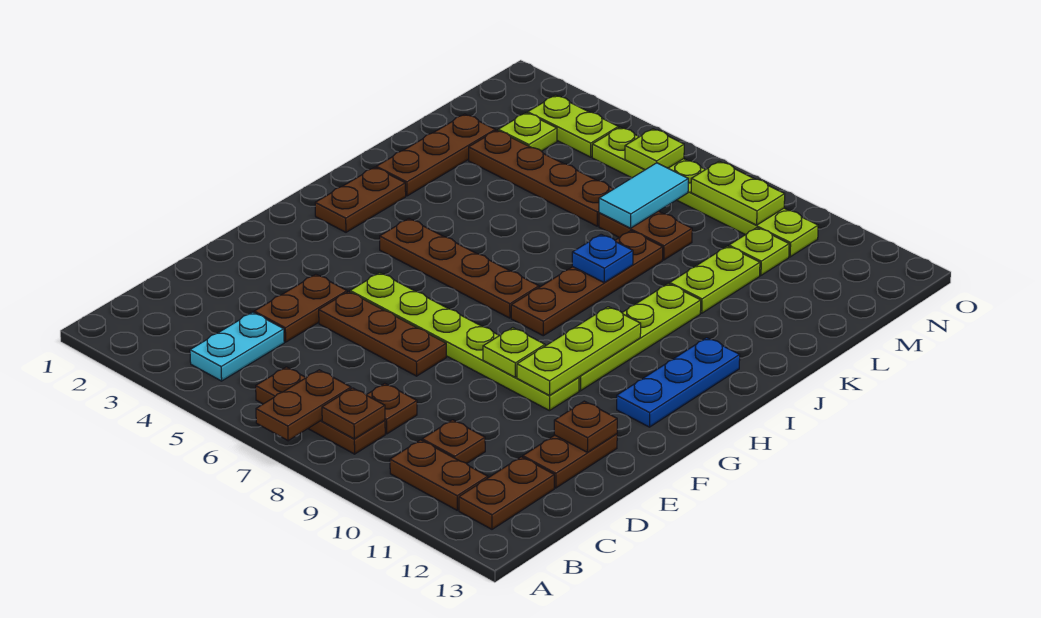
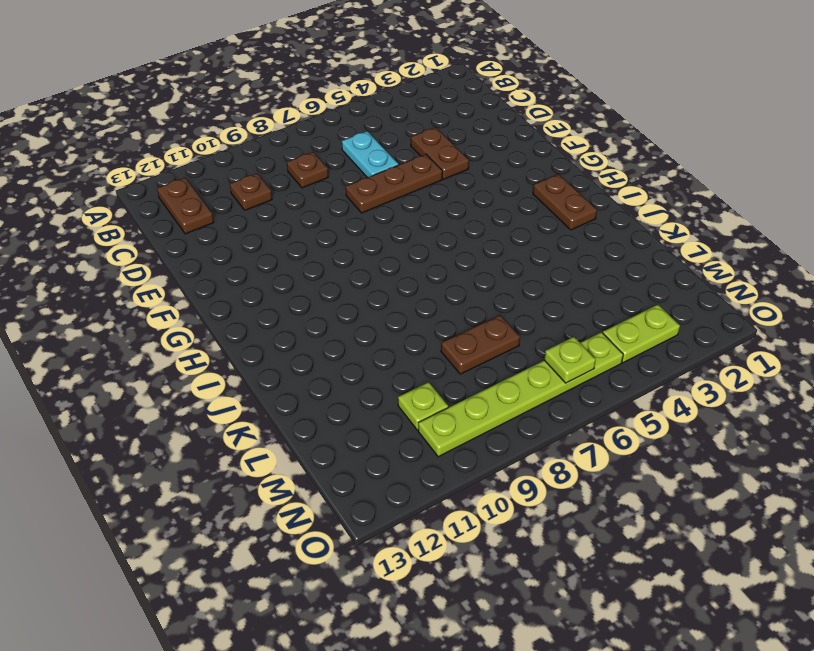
cyan plate C6:D6 level 1 -> cyan plate B4:C4 level 1
none -> brown plate B6:B8 level 1
none -> brown plate B10:B11 level 1
none -> brown plate D12:E12 level 1
none -> lime plate F5:F10 level 1

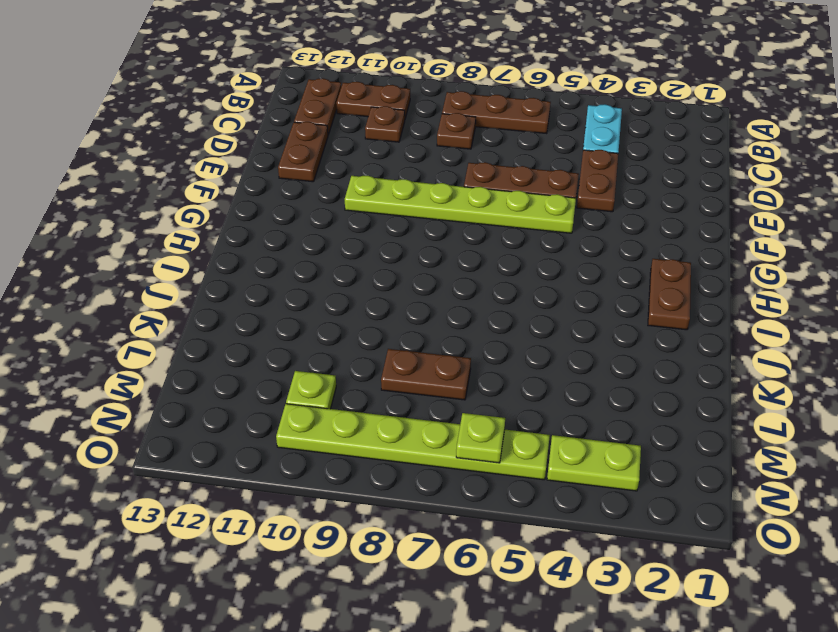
none -> lime plate G10:J10 level 1
none -> blue plate G12:I12 level 1
none -> brown plate H4:H7 level 1
none -> brown plate H8:K8 level 1

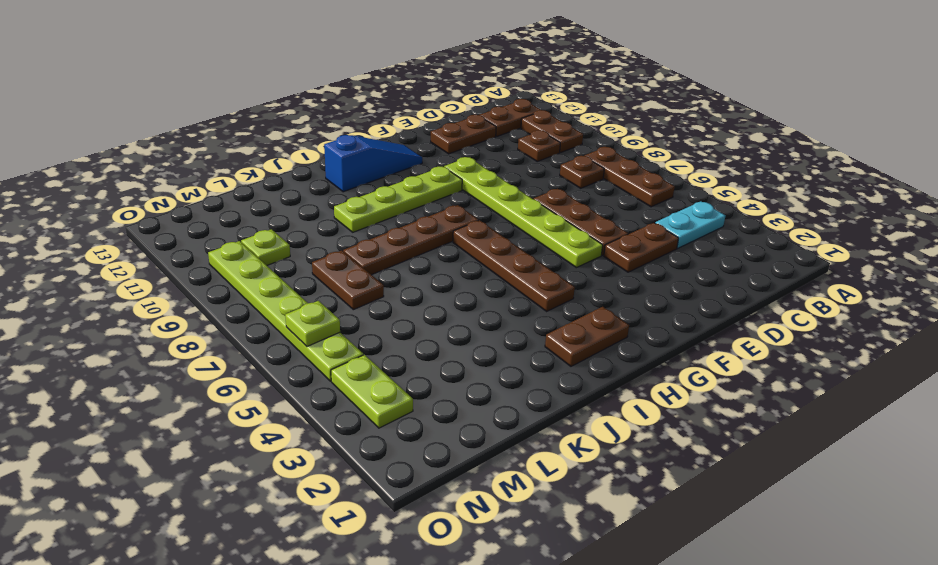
blue slope G12:I12 level 1 top I -> blue plate G12:I12 level 1
none -> brown plate J2:L2 level 1
none -> lime plate K10:L10 level 1
none -> brown plate L3:L6 level 1
none -> lime plate M3 level 1

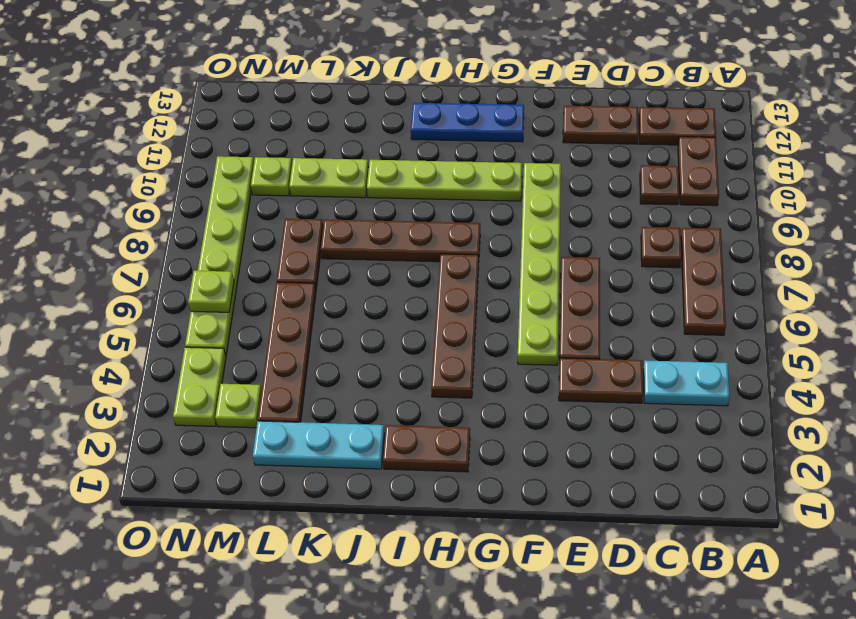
cyan plate J2:L2 level 1 -> brown plate J2:L2 level 1
none -> brown plate A7:B7 level 2
none -> brown plate B8 level 2
none -> brown plate E12 level 2
none -> lime plate F9 level 2

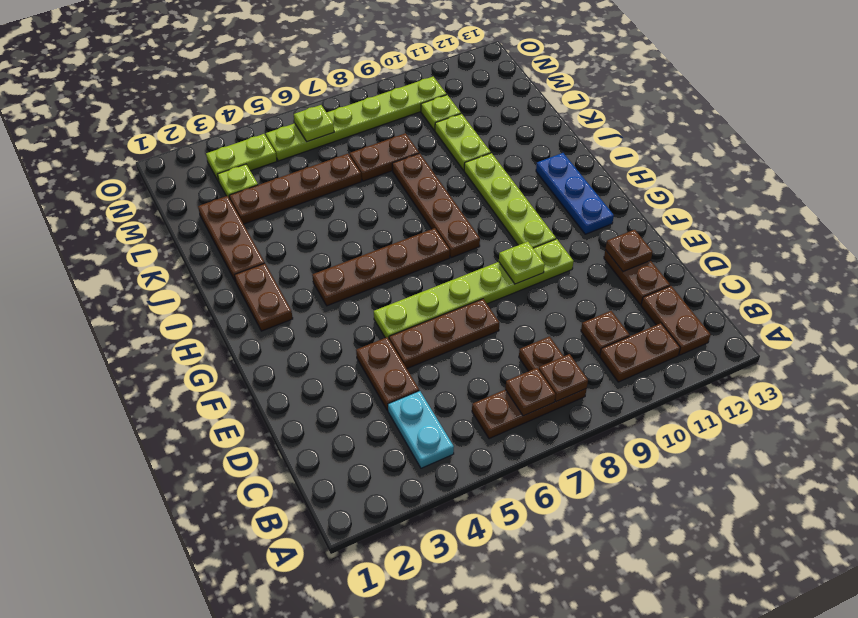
brown plate B7 level 2 -> brown plate A7:B7 level 2
none -> lime plate F10:H10 level 2
none -> blue plate J8 level 2
none -> cyan tile L7:M7 level 2
none -> lime plate N8:N9 level 2

